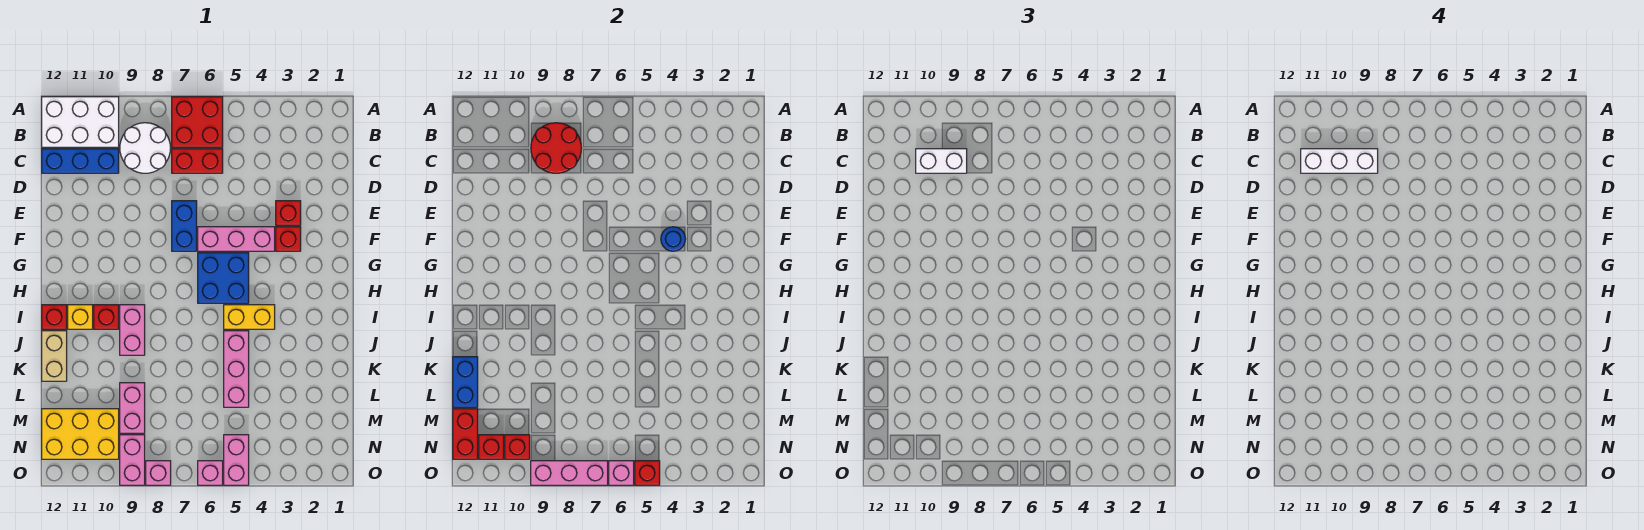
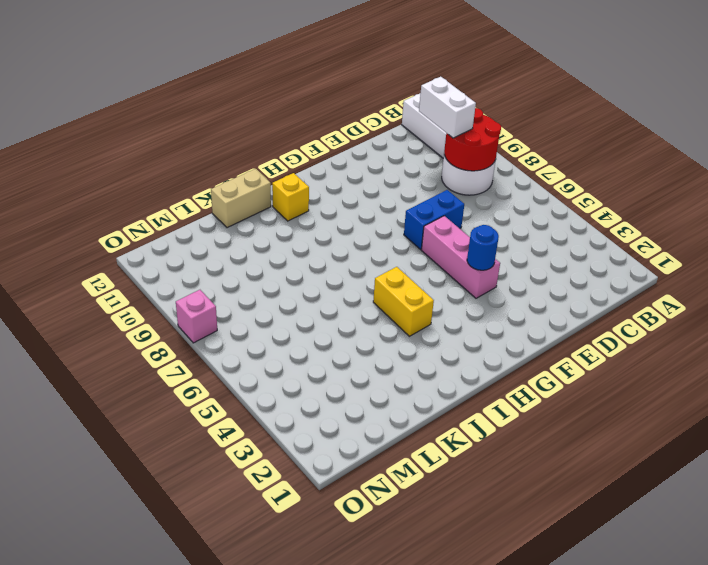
none -> red brick A6:B7 level 1
none -> red brick C6:C7 level 1
none -> blue brick C10:C12 level 1
none -> red brick E3 level 1

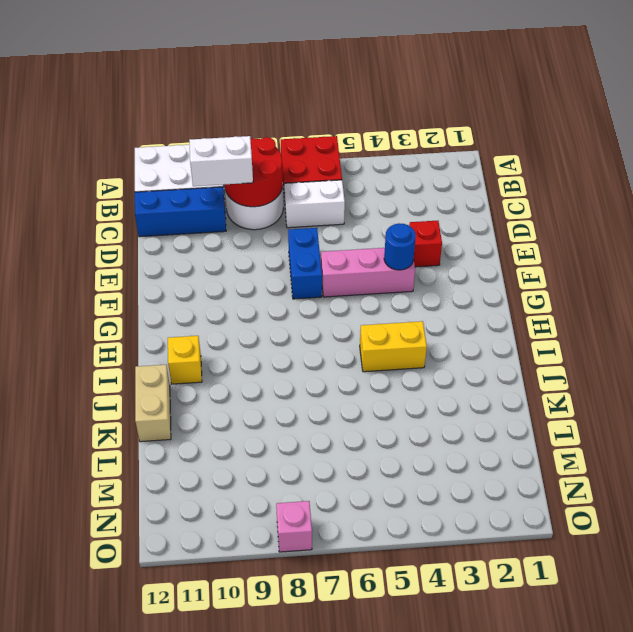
white brick C6:C7 level 1 -> red brick C6:C7 level 1
none -> red brick F3 level 1
none -> blue brick G5:H6 level 1
none -> pink brick I9:J9 level 1
none -> red brick I10 level 1

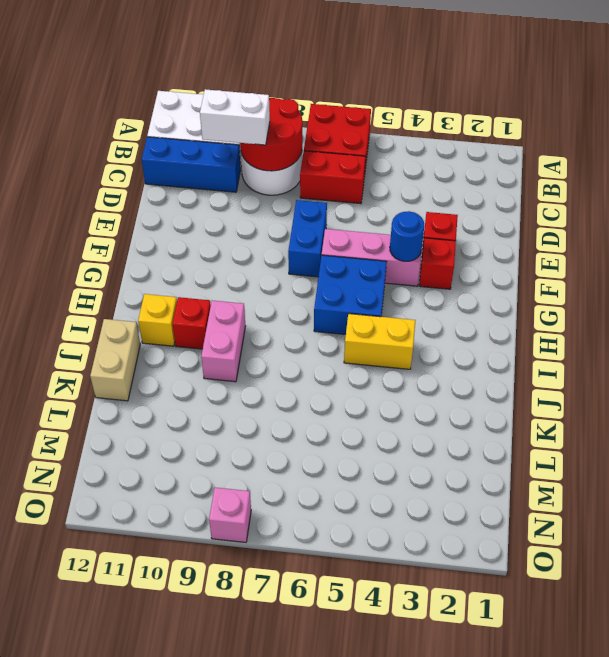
none -> red brick I12 level 1
none -> pink brick J5:L5 level 1
none -> pink brick L9:M9 level 1
none -> yellow brick M10:N12 level 1

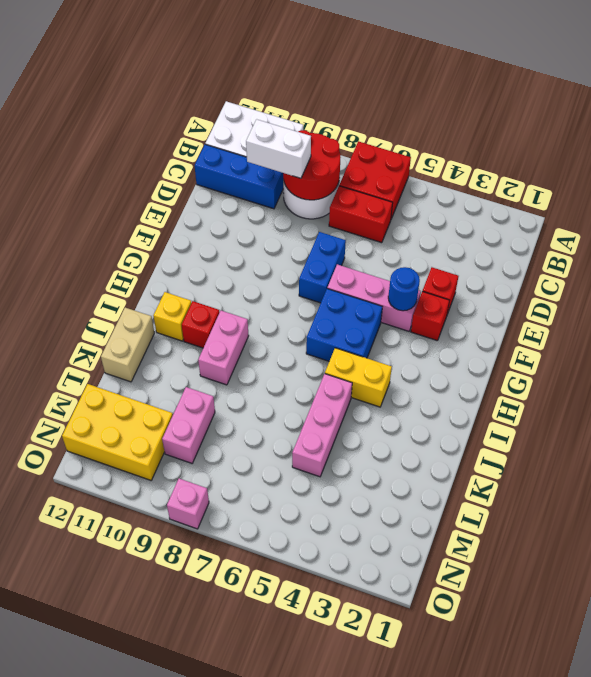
none -> red brick I12 level 1
none -> pink brick N5:O5 level 1
none -> pink brick N9:O9 level 1
none -> pink brick O6 level 1

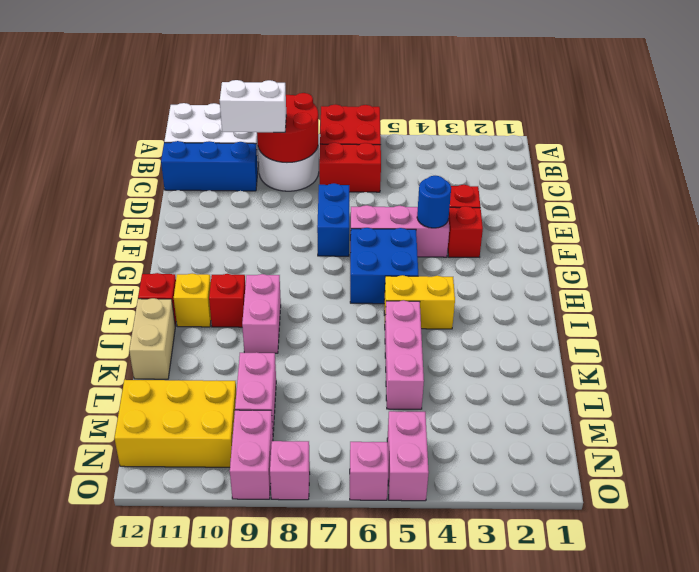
none -> blue brick K12:L12 level 2
none -> red brick M12:N12 level 2
none -> red brick N10 level 2
none -> red brick N11 level 2

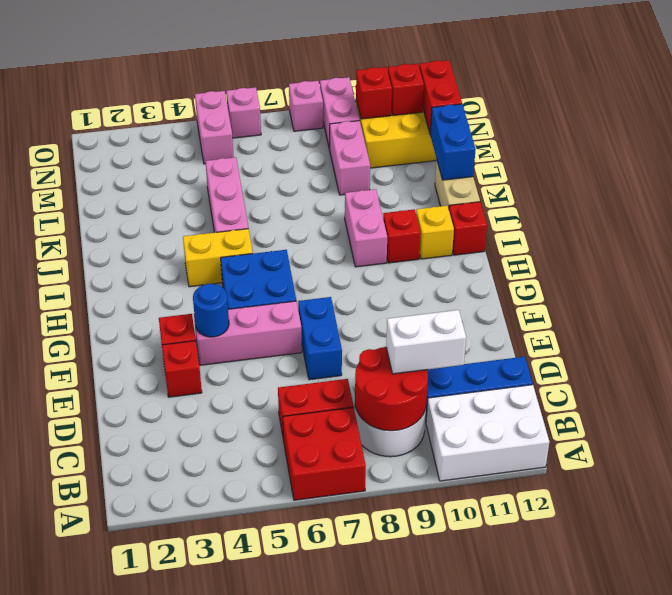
none -> red brick O5 level 2
none -> pink brick O6 level 2
none -> pink brick O7:O9 level 2
none -> white brick C9:C11 level 4

